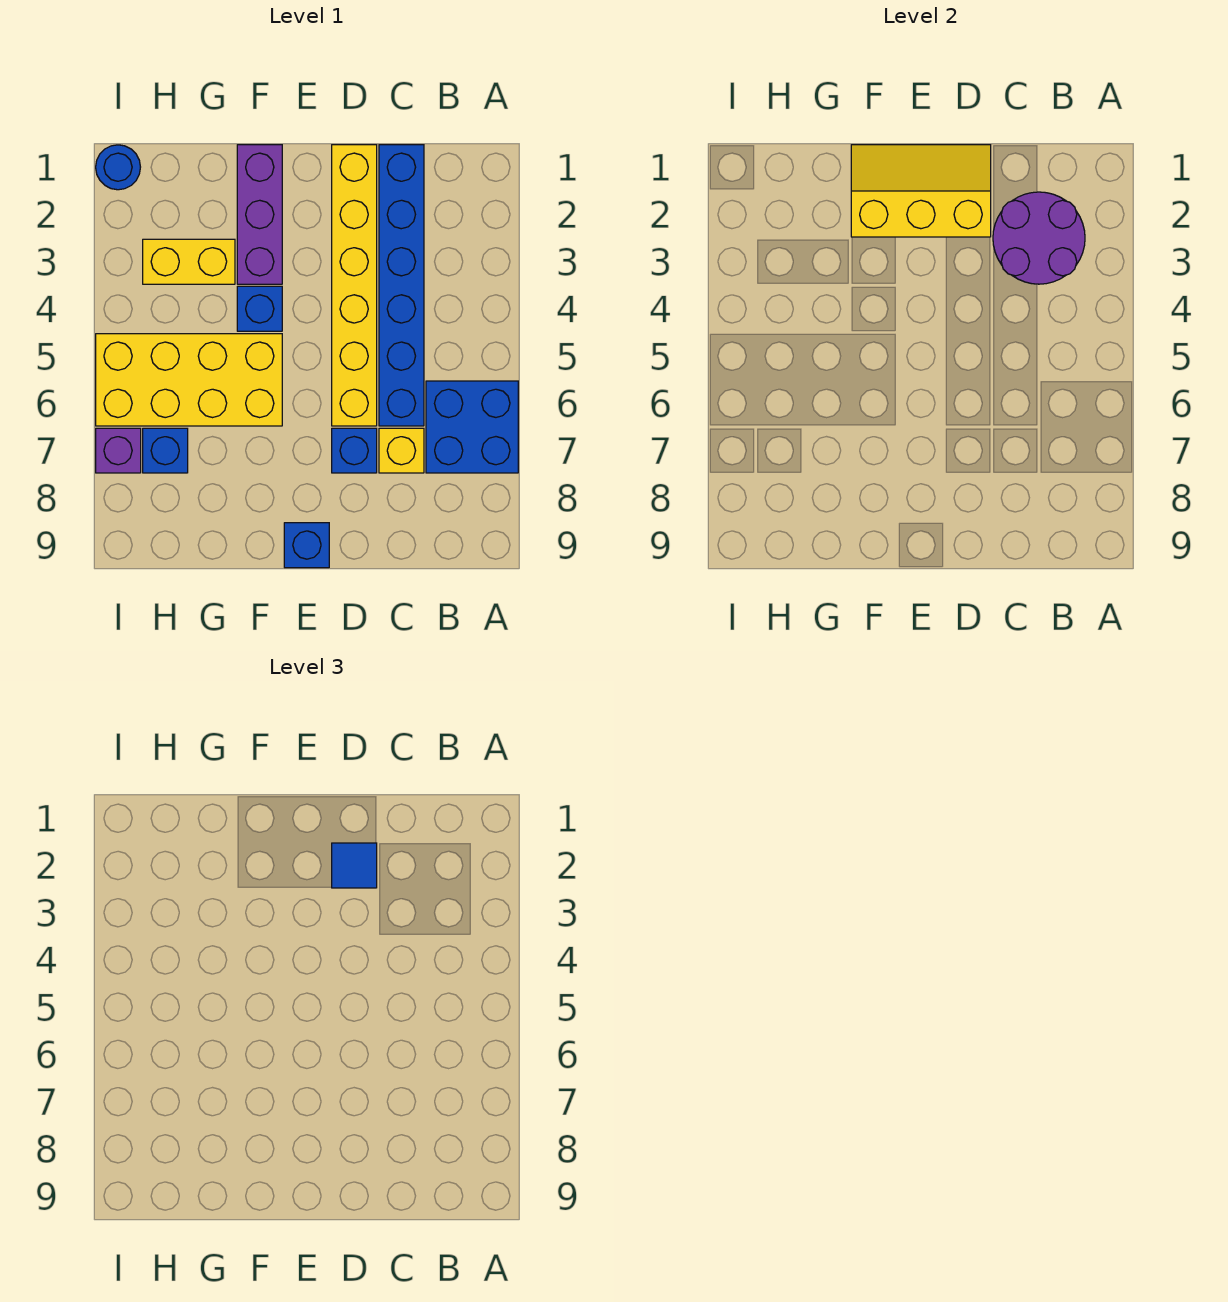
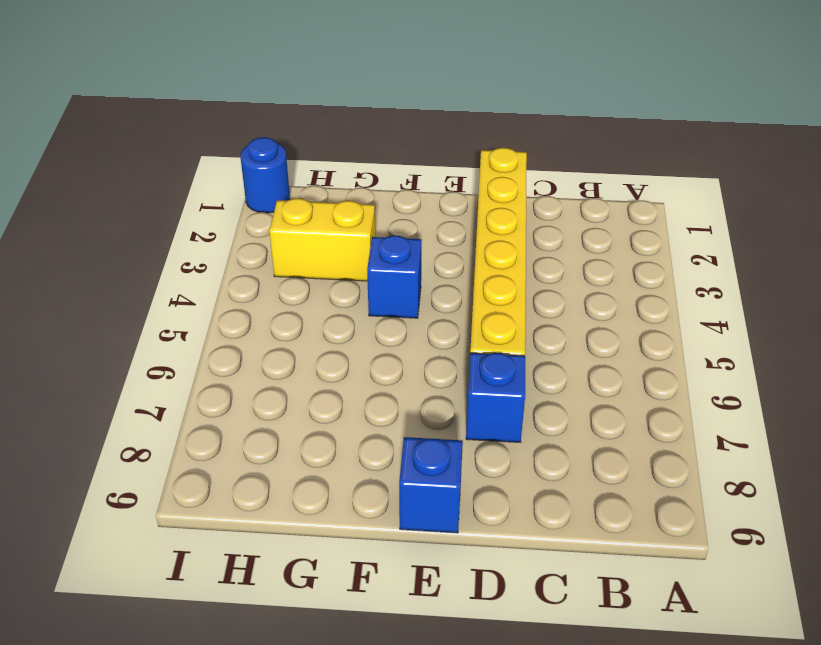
none -> blue brick A6:B7 level 1
none -> blue brick C1:C6 level 1
none -> yellow brick C7 level 1

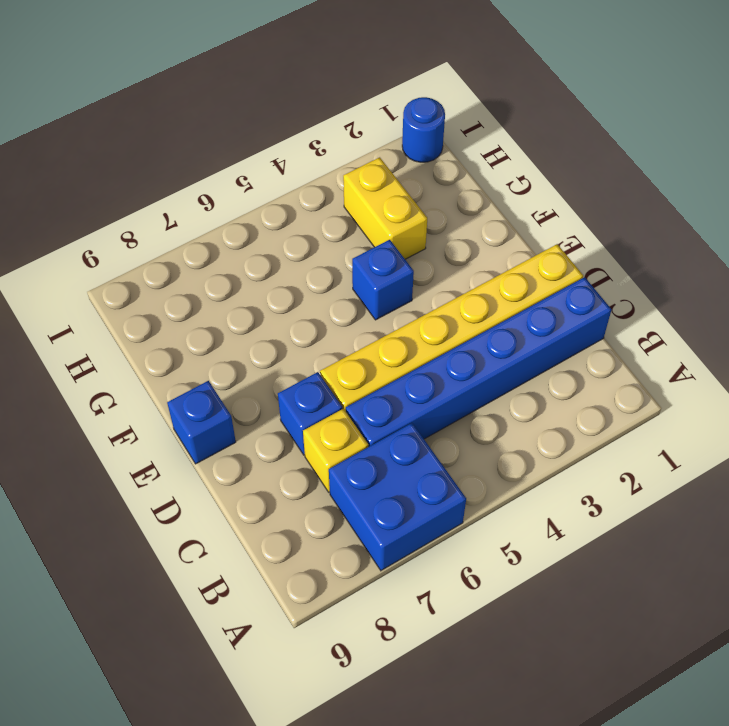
none -> purple brick F1:F3 level 1
none -> yellow brick F5:I6 level 1
none -> blue brick H7 level 1

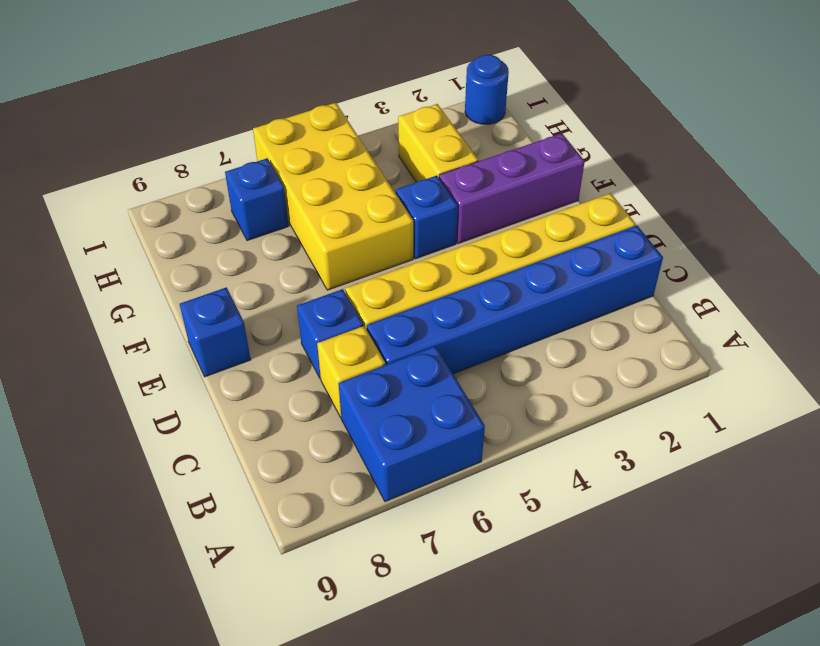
none -> purple brick I7 level 1
none -> purple round brick B2:C3 level 2
none -> yellow slope D1:F2 level 2 top 2

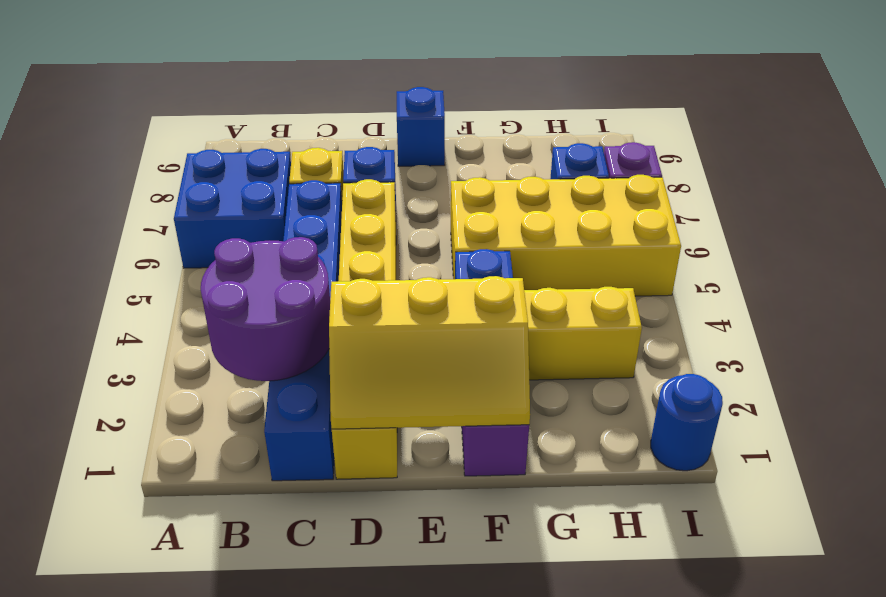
none -> blue tile D2 level 3

